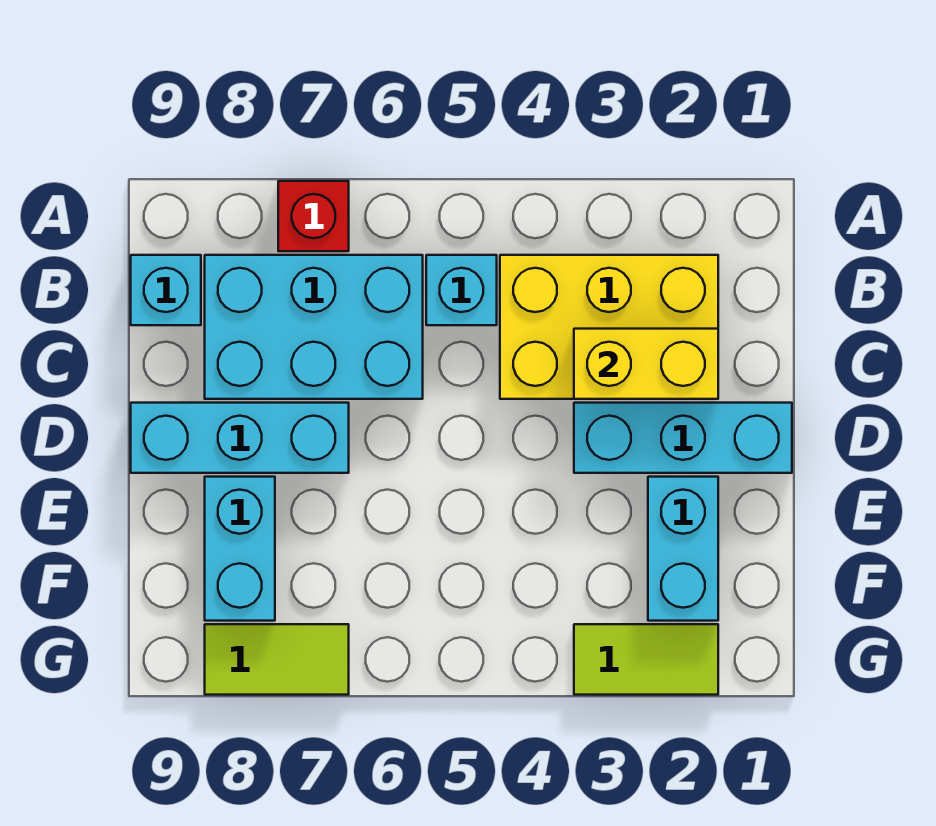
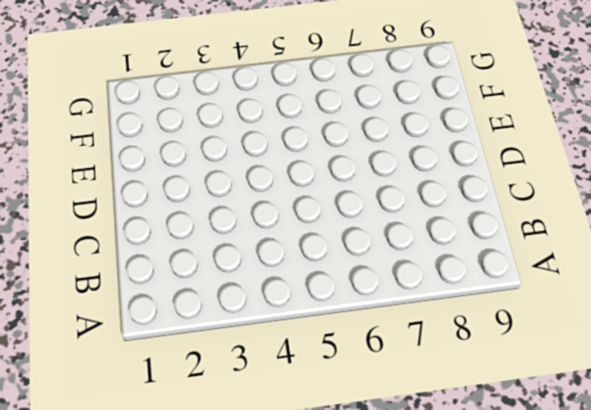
none -> red brick A7 level 1
none -> yellow brick B2:C4 level 1
none -> cyan brick B5 level 1

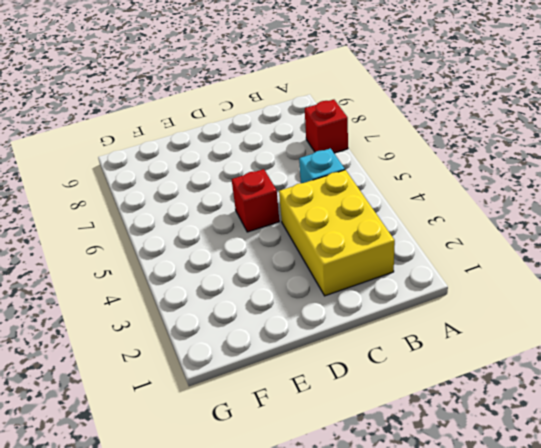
red brick D5 level 1 -> none
none -> cyan brick B6:C8 level 1
none -> cyan brick B9 level 1
none -> cyan brick D1:D3 level 1

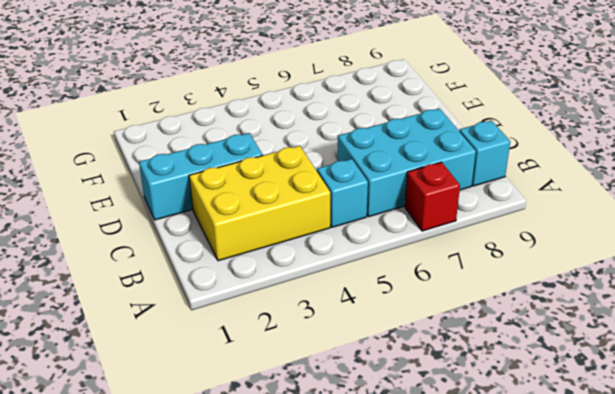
none -> cyan brick D7:D9 level 1
none -> cyan brick E2:F2 level 1
none -> cyan brick E8:F8 level 1

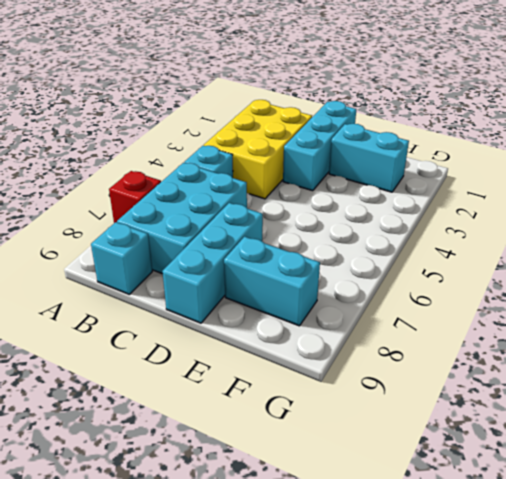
none -> lime tile G2:G3 level 1
none -> lime tile G7:G8 level 1
none -> yellow brick C2:C3 level 2

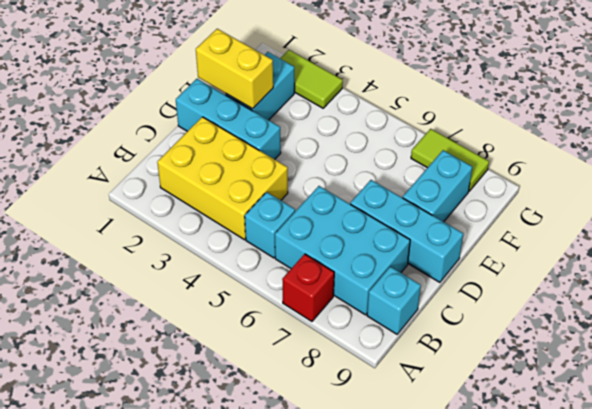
yellow brick E1:E2 level 2 -> yellow brick C2:C3 level 2

